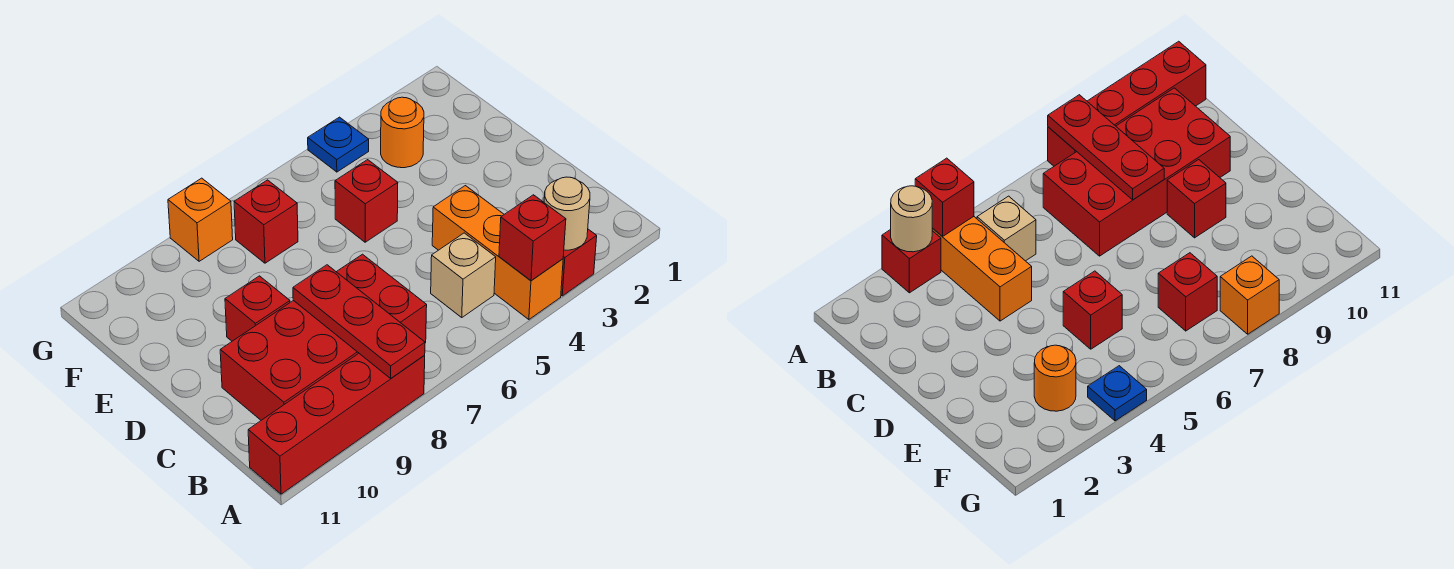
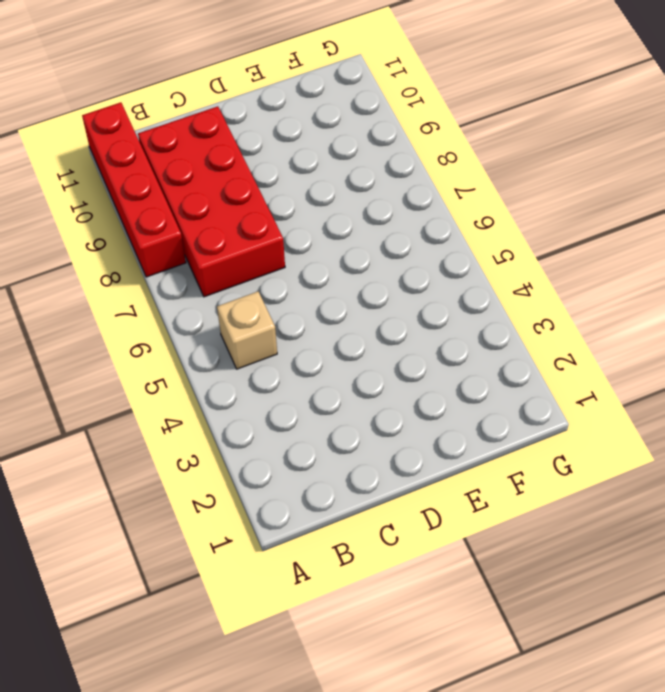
none -> red brick A3 level 1
none -> orange brick A4:C4 level 1
none -> red brick D9 level 1

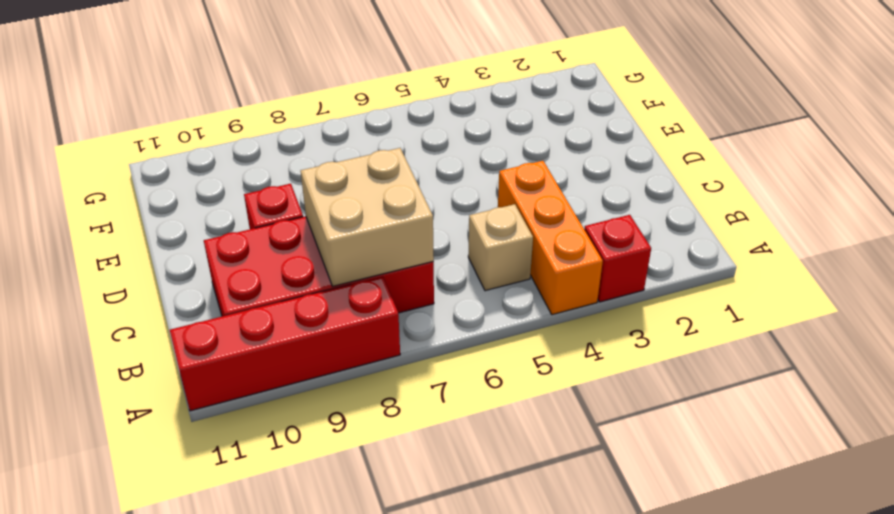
tan brick B7:C8 level 2 -> red plate A8:C8 level 2
none -> red brick E5 level 1
none -> orange round brick F3 level 1
none -> red brick F7 level 1

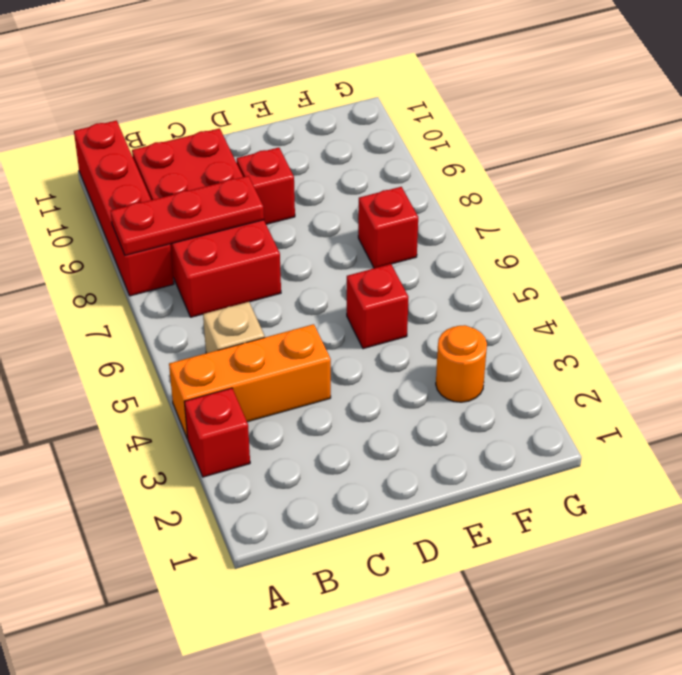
none -> blue plate G4 level 1
none -> orange brick G8 level 1
none -> tan round brick A3 level 2

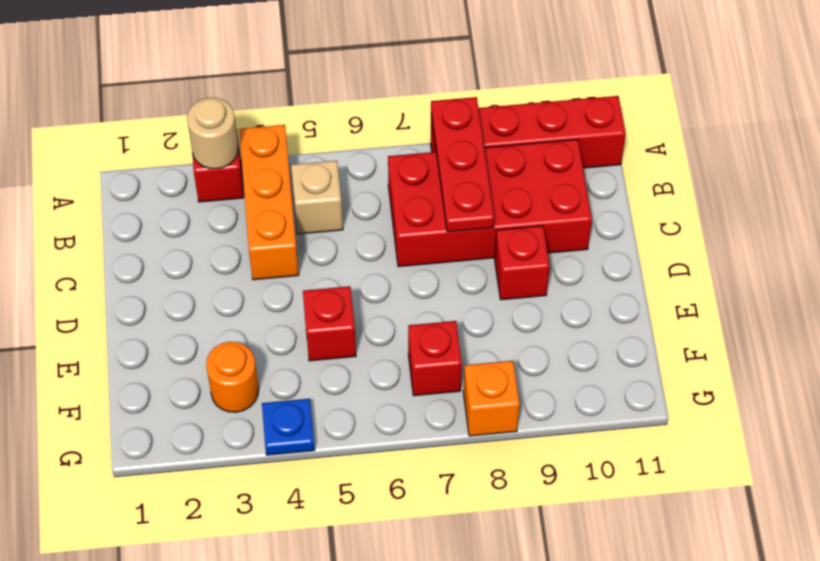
none -> red brick A4 level 2

